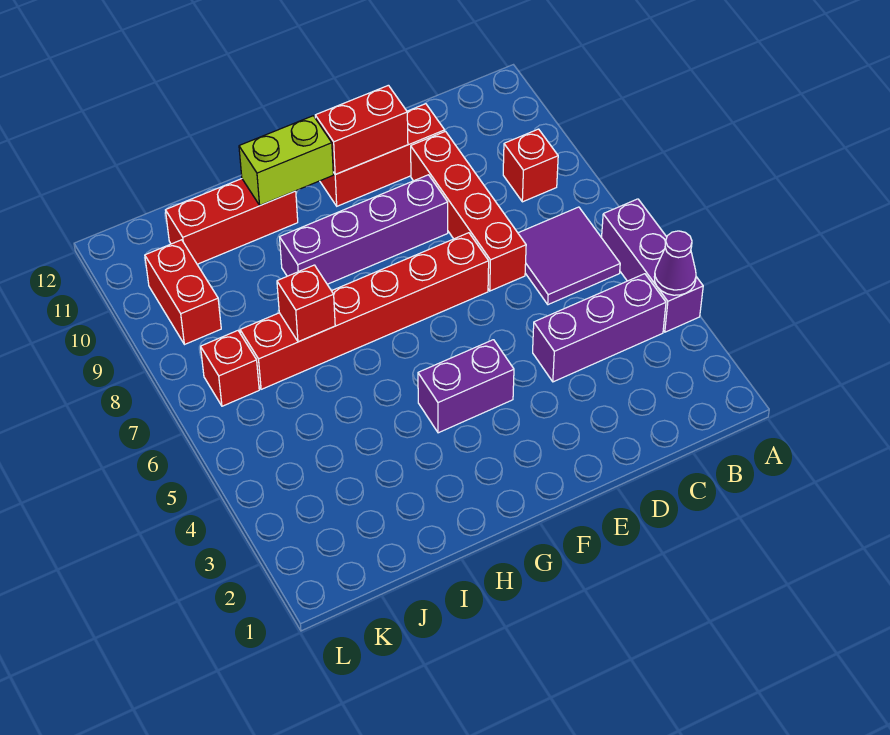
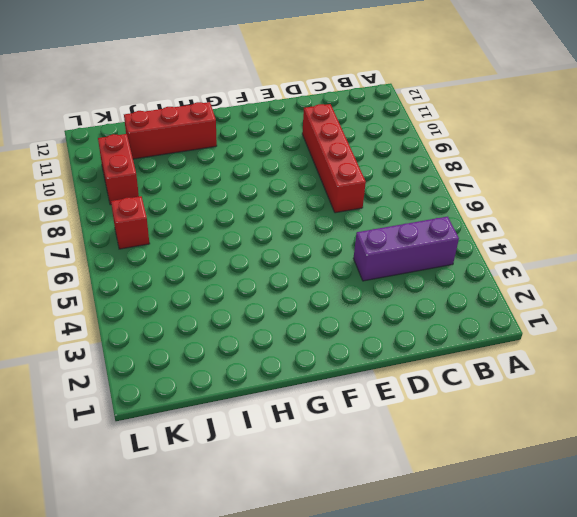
none -> purple brick A4:A6 level 1
none -> purple tile B6:C7 level 1
none -> red brick B9 level 1

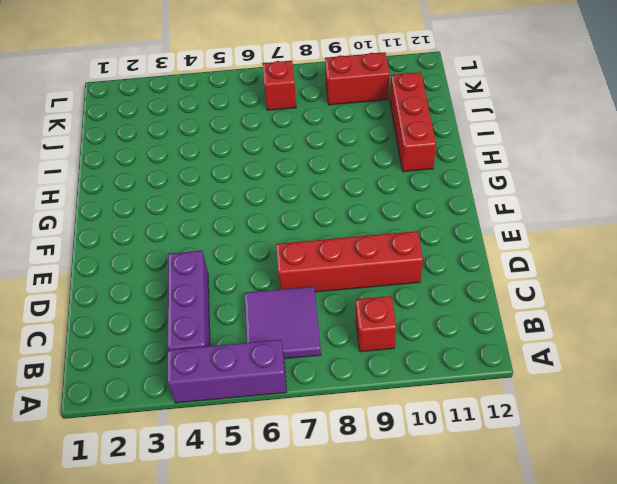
none -> red brick D11:F11 level 1
none -> red brick E7:J7 level 1
none -> purple brick E9:H9 level 1

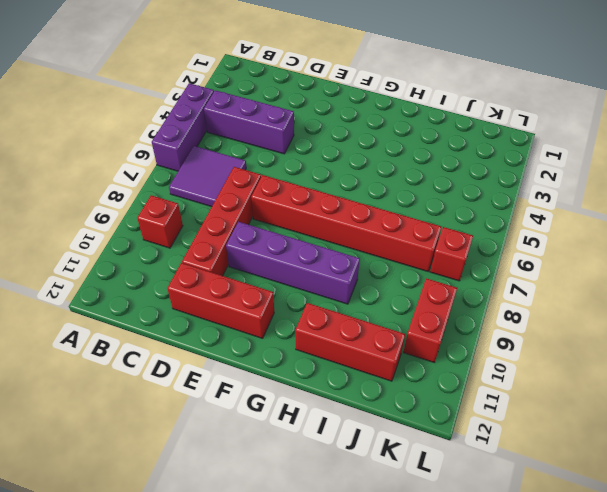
none -> purple brick F4:G4 level 1
none -> purple cone A4 level 2
none -> red brick E11:F11 level 2

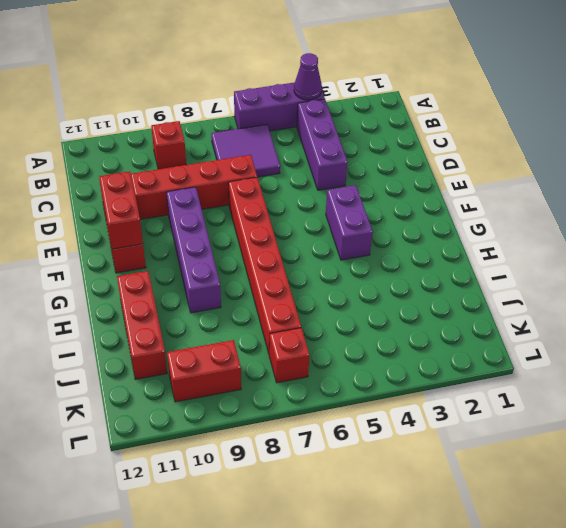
none -> lime brick G11:H11 level 2
none -> red brick I7 level 2

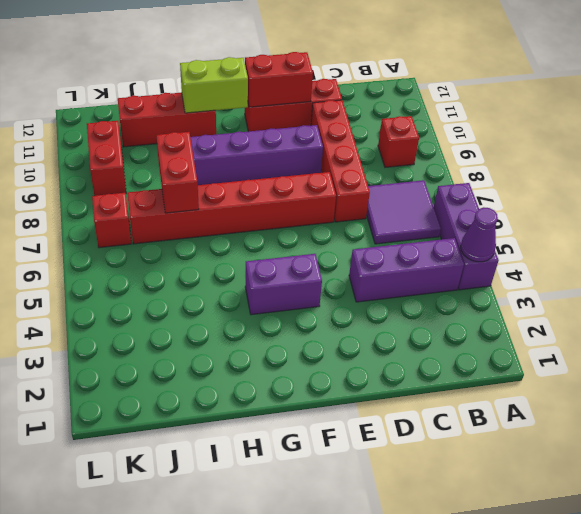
red brick I7:I8 level 2 -> red brick I7 level 2

